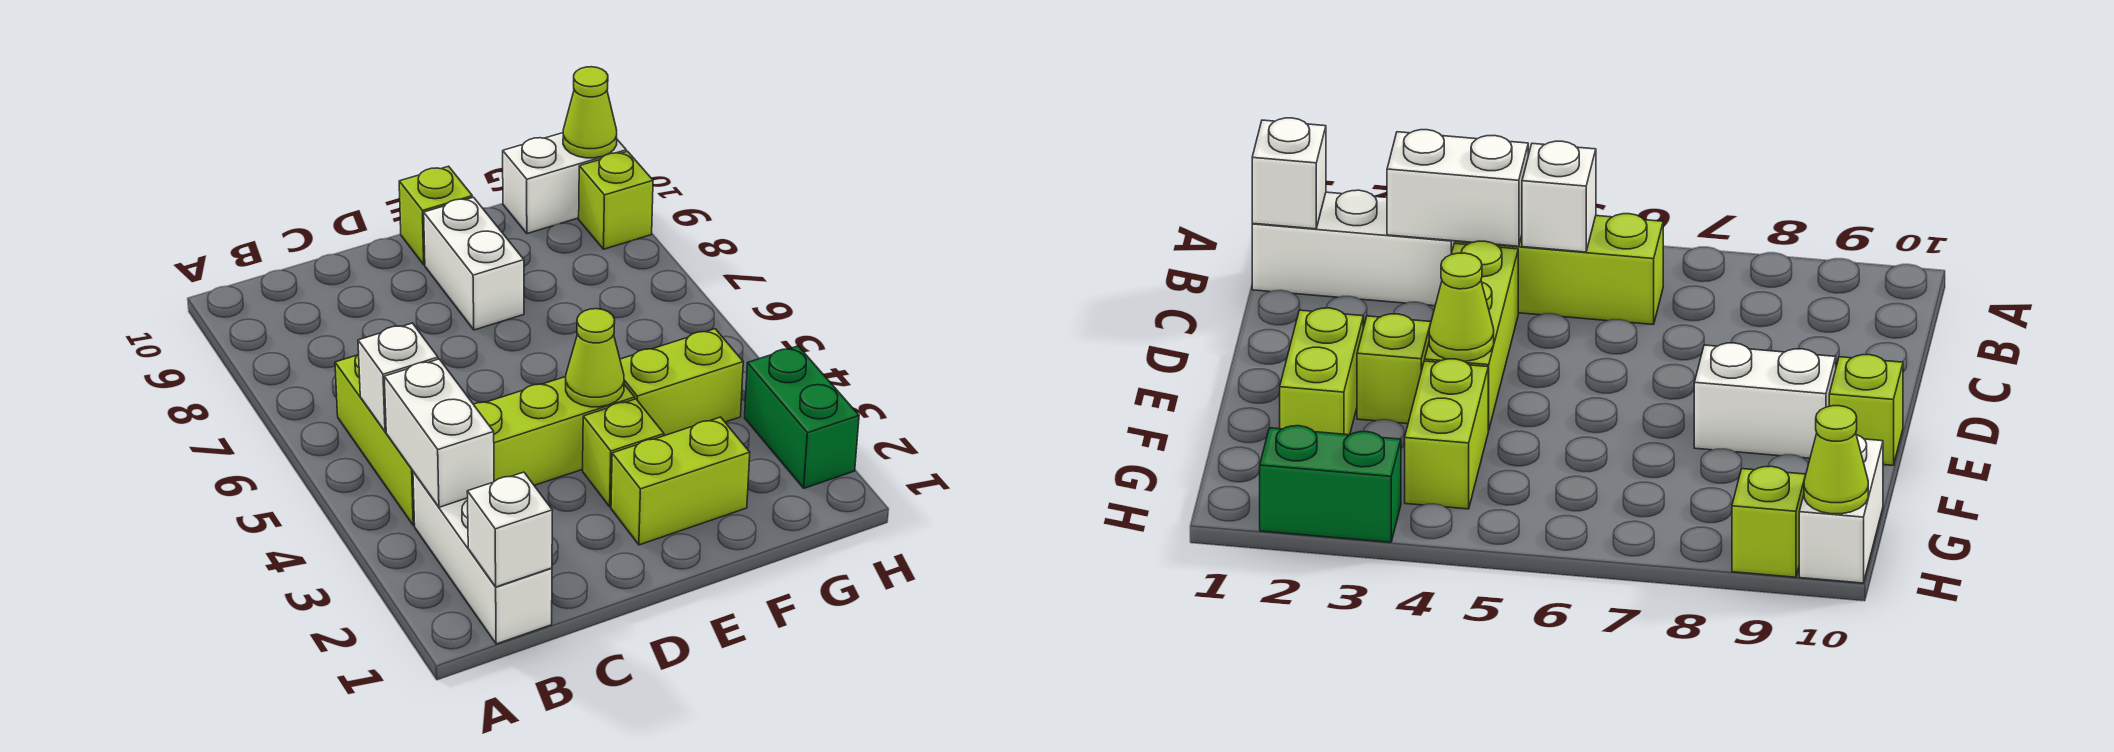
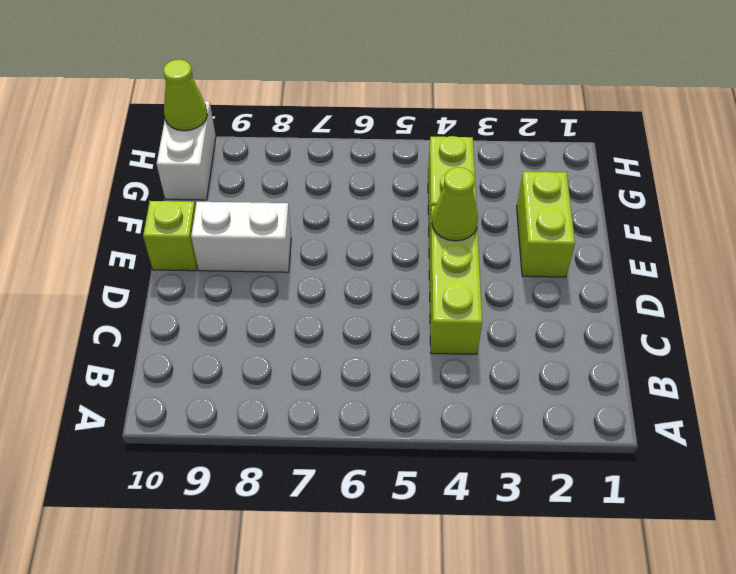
none -> white brick B1:B3 level 1
none -> lime brick B4:B6 level 1
none -> lime brick E3 level 1

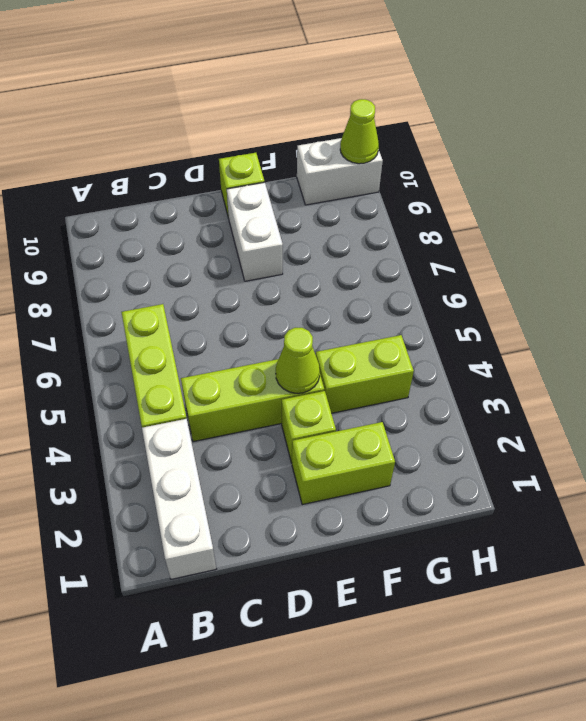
none -> green brick H2:H3 level 1
none -> lime brick H9 level 1
none -> white brick B1 level 2

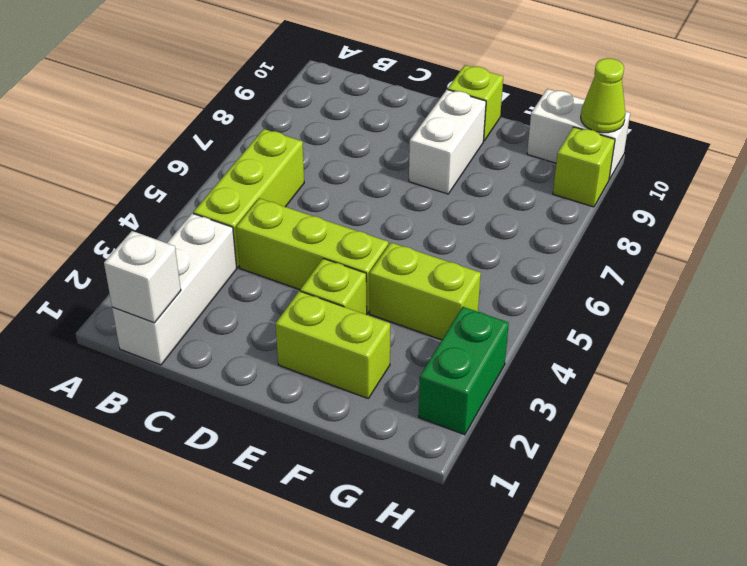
none -> white brick B3:B4 level 2
none -> white brick B5 level 2
none -> lime cone E4 level 2

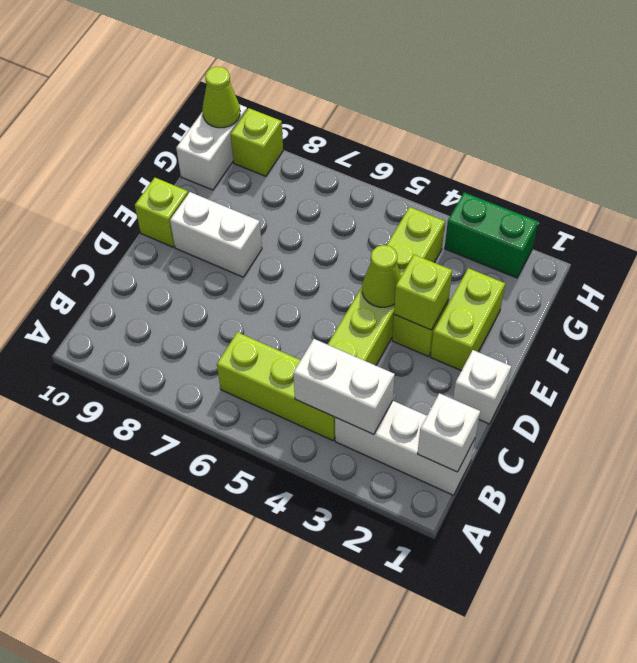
white brick D1 level 1 -> white brick B5 level 2
lime brick E3 level 2 -> none

